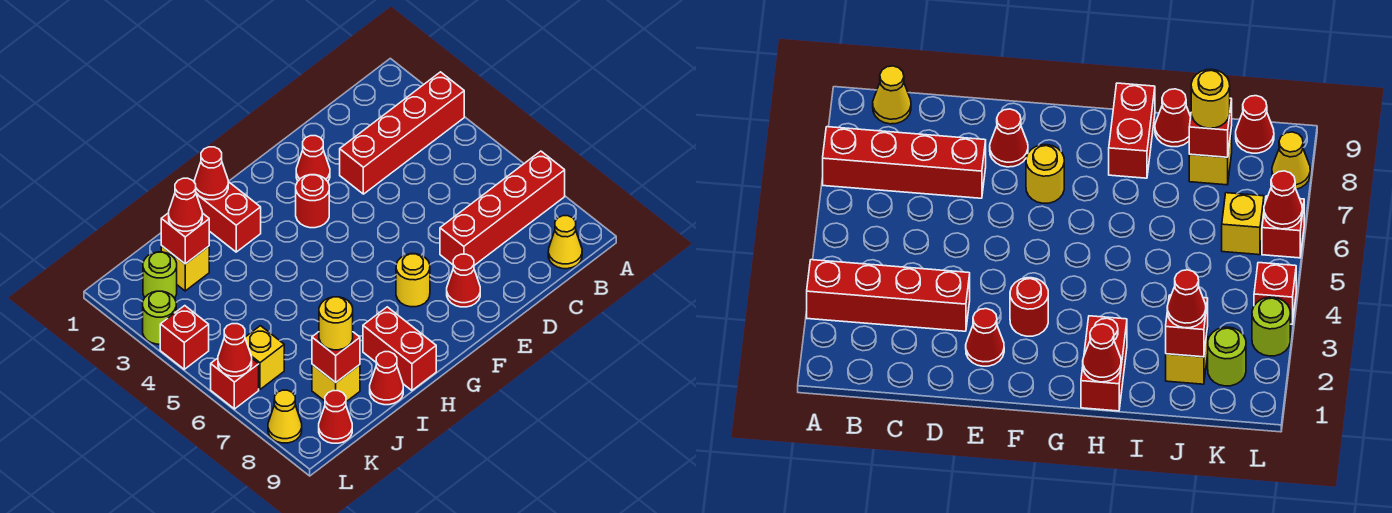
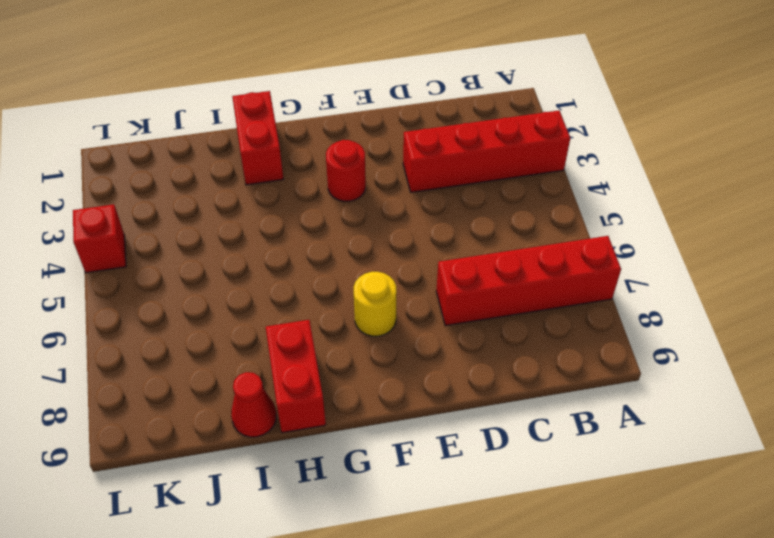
none -> yellow cone B9 level 1
none -> red cone E2 level 1
none -> red cone E8 level 1

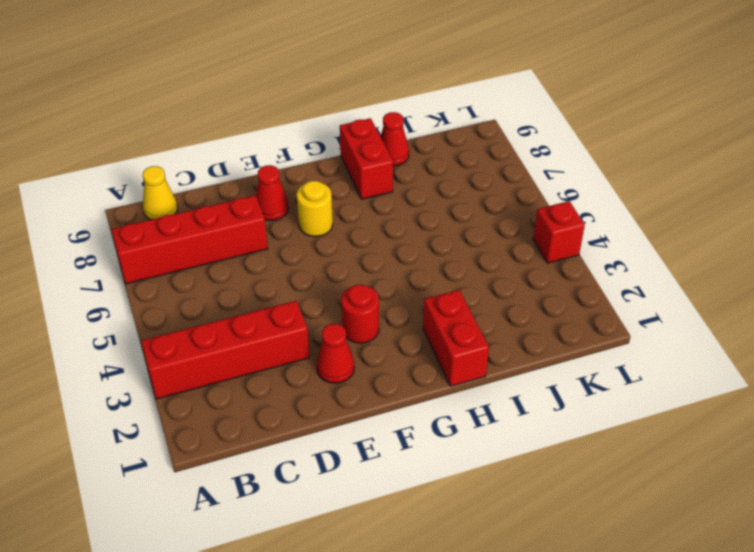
none -> yellow brick J2 level 1
none -> yellow brick J8 level 1
none -> lime round brick K2 level 1

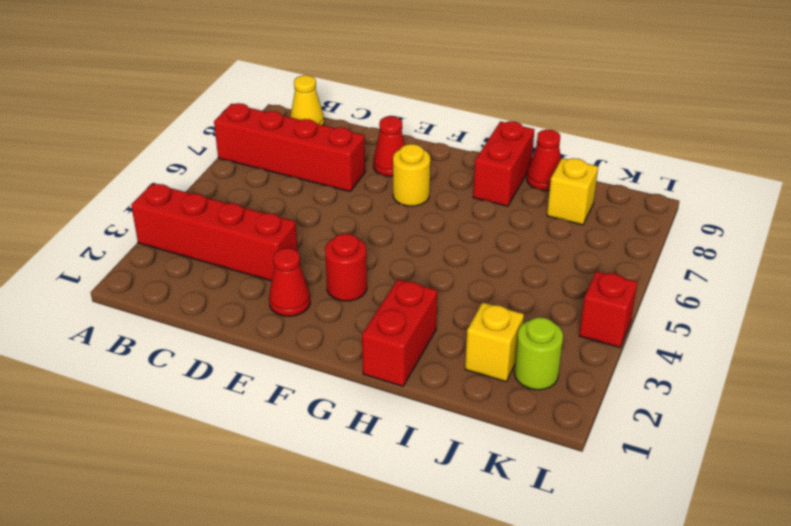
none -> yellow brick K6 level 1
none -> red cone K9 level 1
none -> lime round brick L3 level 1

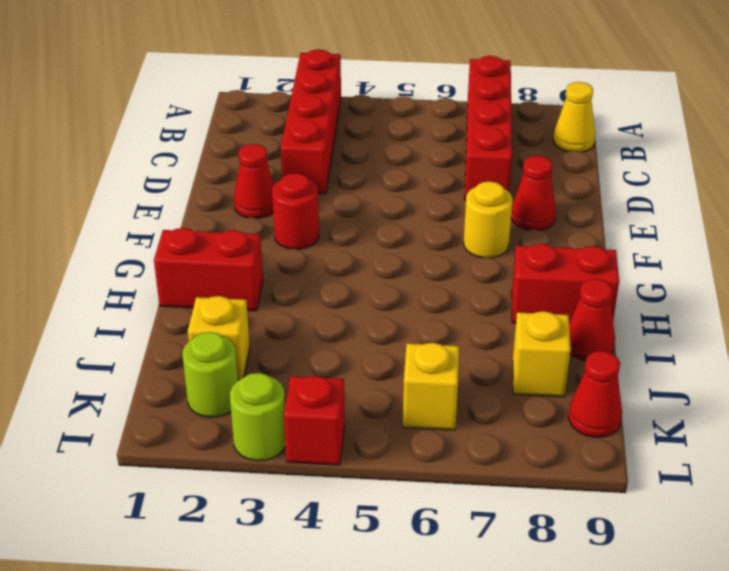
none -> red brick L6 level 1
none -> yellow cone L8 level 1
none -> red cone H1 level 2

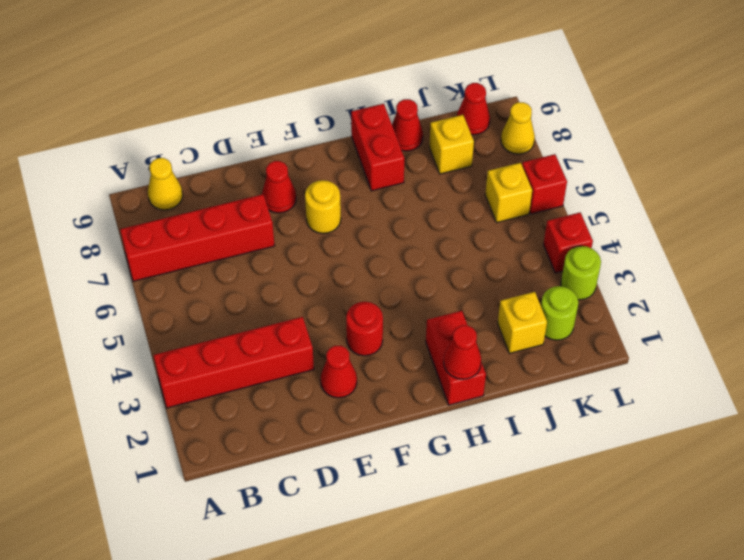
none -> red brick J2 level 2
none -> red brick J8 level 2
none -> red cone L6 level 2

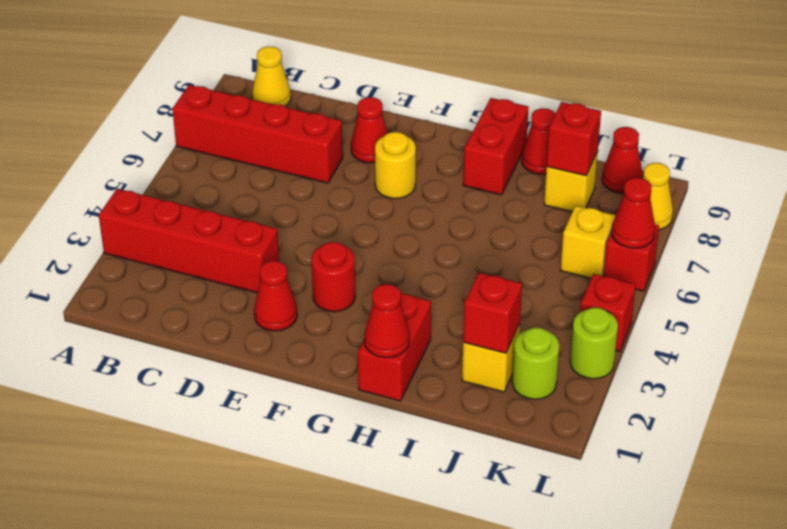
none -> red cone J2 level 3
none -> yellow round brick J8 level 3

